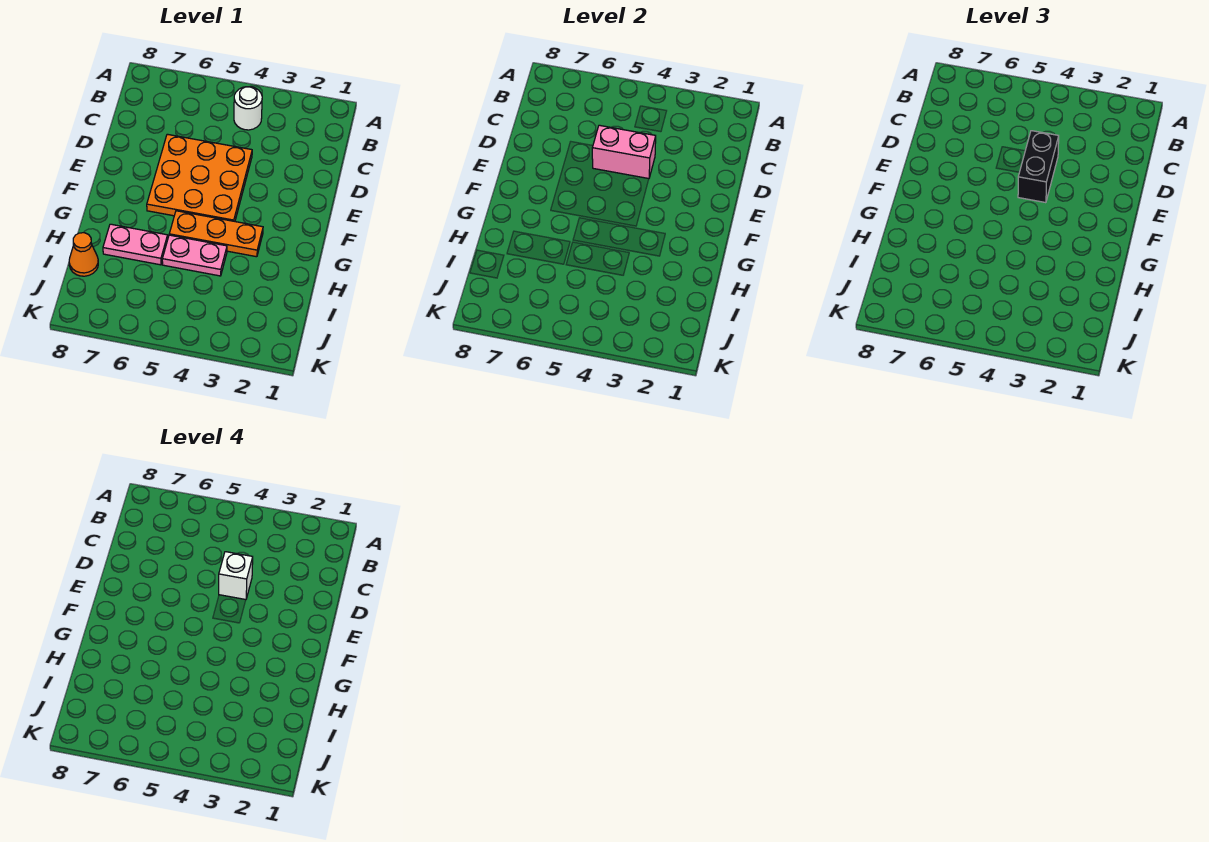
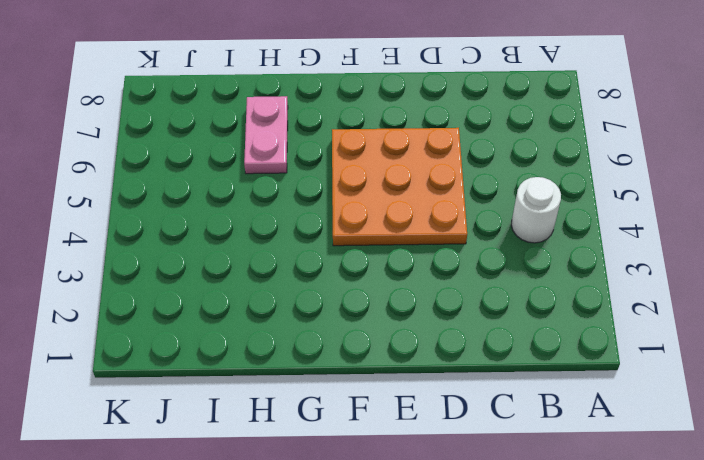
none -> orange plate G3:G5 level 1
none -> pink plate H4:H5 level 1

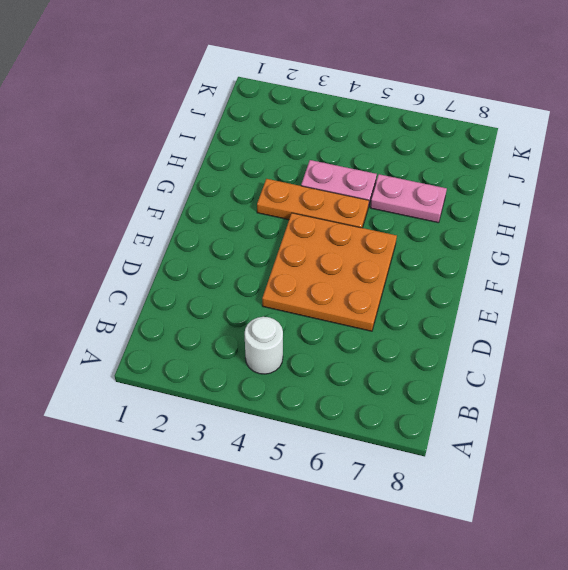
none -> orange cone I8 level 1
none -> pink brick D4:D5 level 2

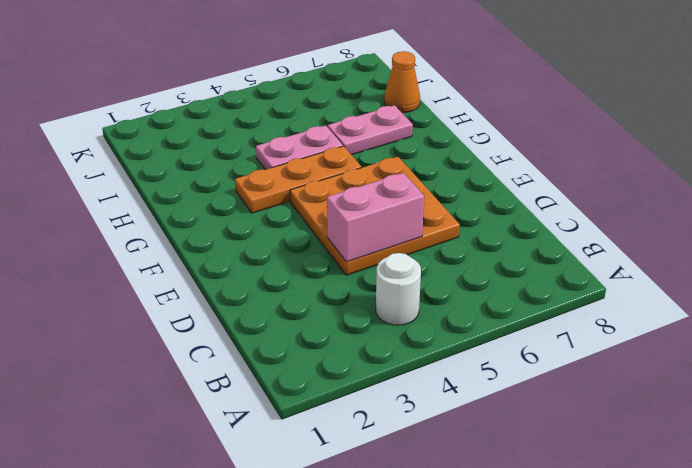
none -> black brick D4:E4 level 3
none -> white brick D4 level 4

